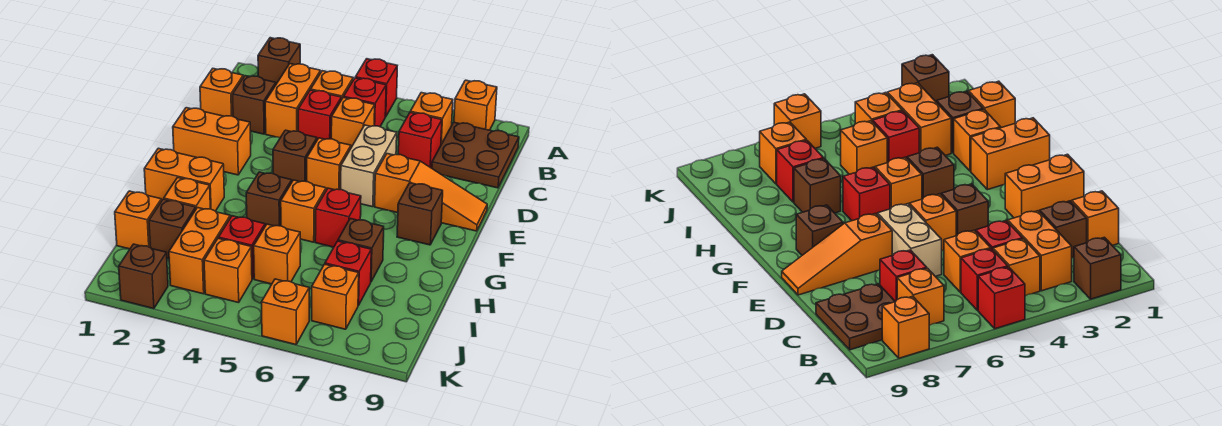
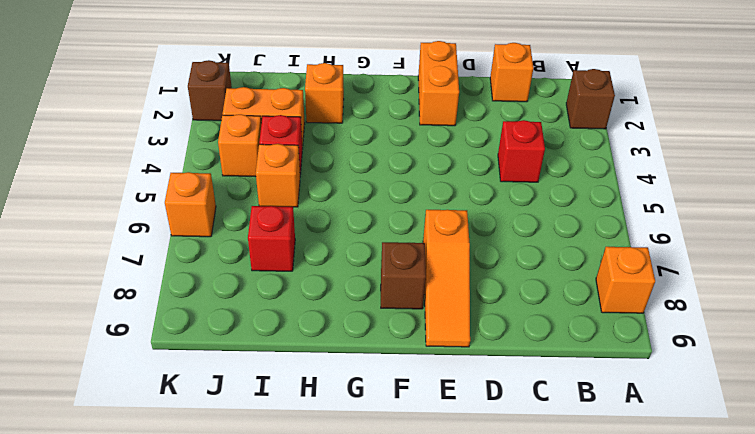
none -> red brick A5 level 1
none -> orange brick B3:C3 level 1
none -> orange brick B4 level 1
none -> red brick B5 level 1

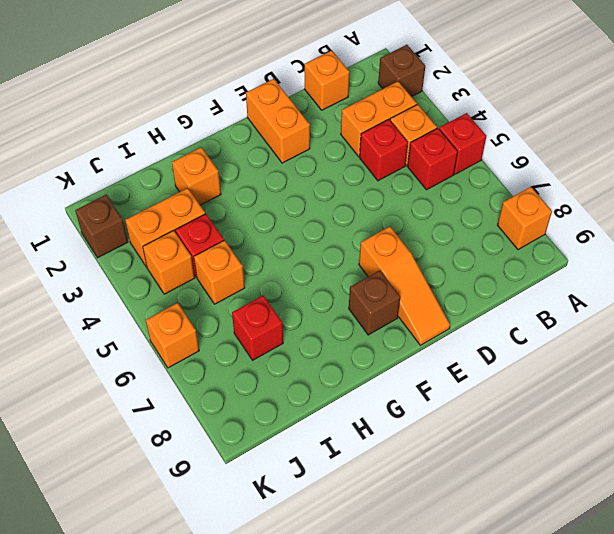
none -> orange brick B7 level 1
none -> brown plate B8:C9 level 1
none -> brown brick C2 level 1
none -> orange brick C5 level 1

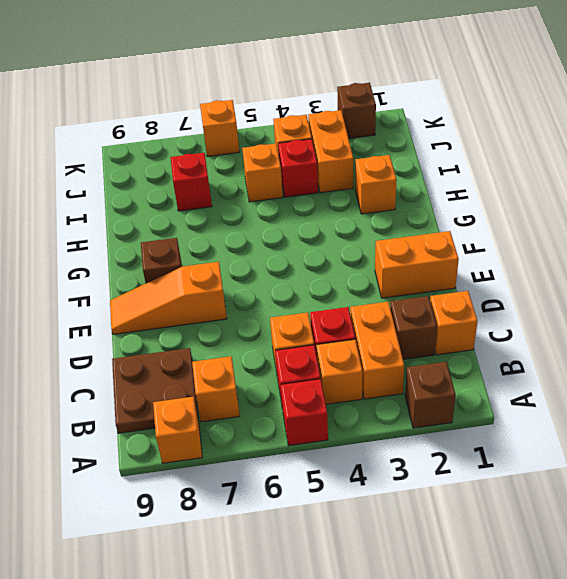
none -> red brick C7 level 1
none -> tan brick D6:E6 level 1
none -> brown brick E4 level 1
none -> orange brick E5 level 1

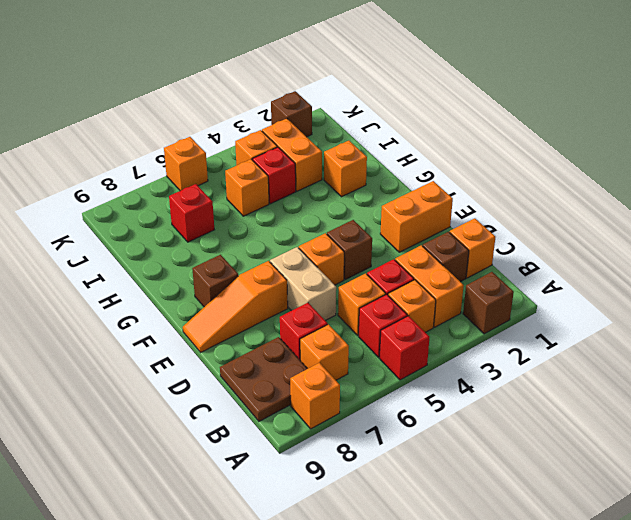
none -> orange brick G1:G2 level 1
none -> brown brick G4 level 1
none -> orange brick G5 level 1
none -> red brick G6 level 1

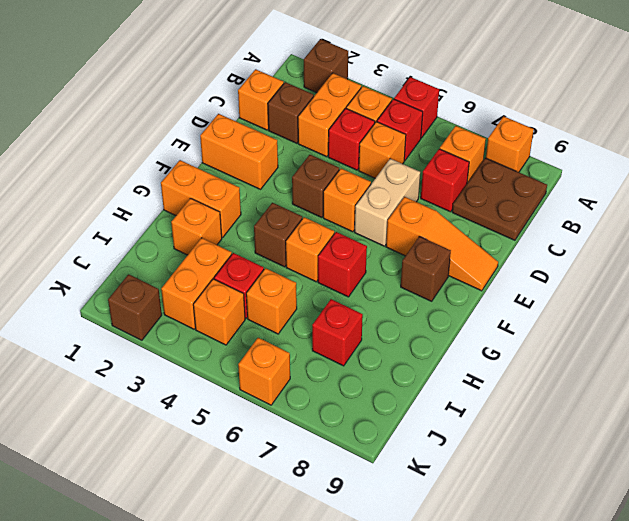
none -> brown brick H7 level 1
none -> orange brick I1 level 1
none -> brown brick I2 level 1
none -> orange brick J7 level 1

